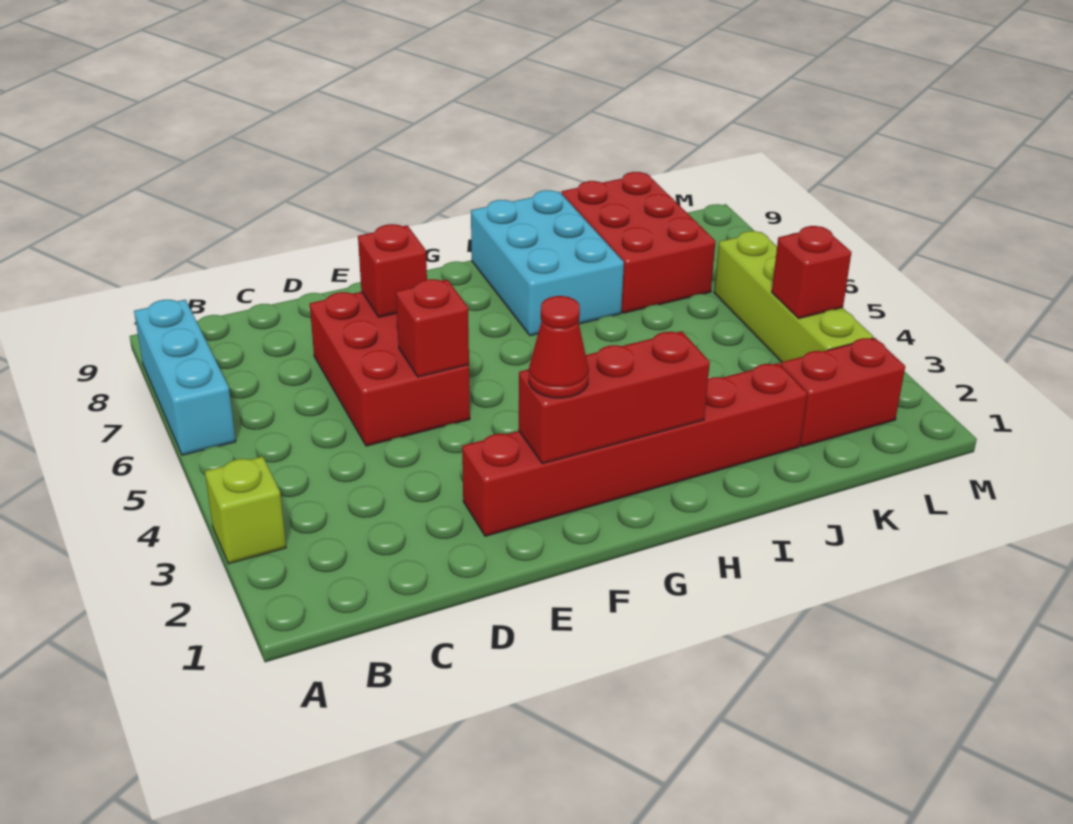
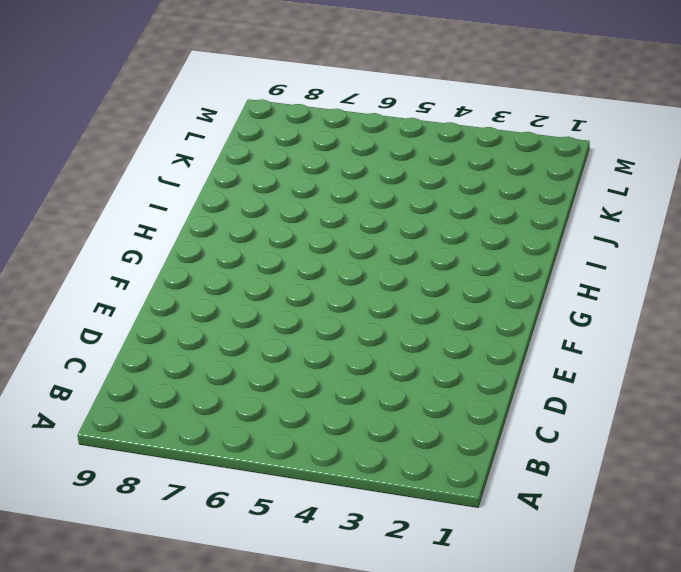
none -> lime brick A3 level 1
none -> cyan brick A6:A8 level 1
none -> red brick D5:E7 level 1

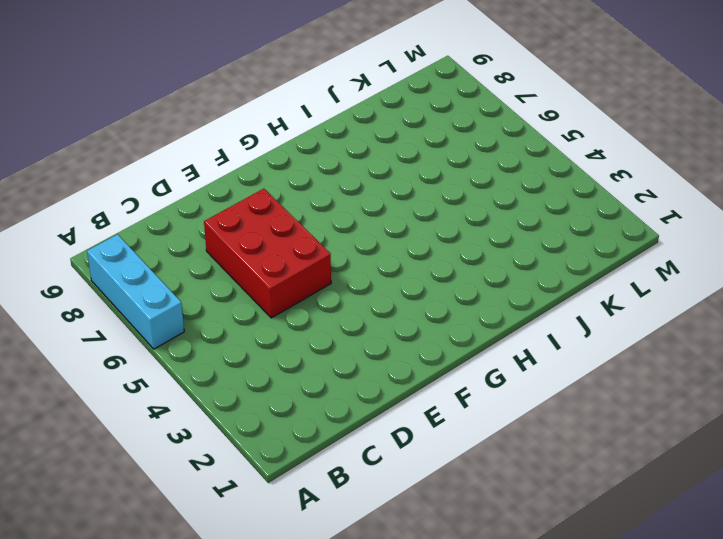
none -> lime brick A3 level 1
none -> red brick E2:J2 level 1
none -> cyan brick H7:I9 level 1

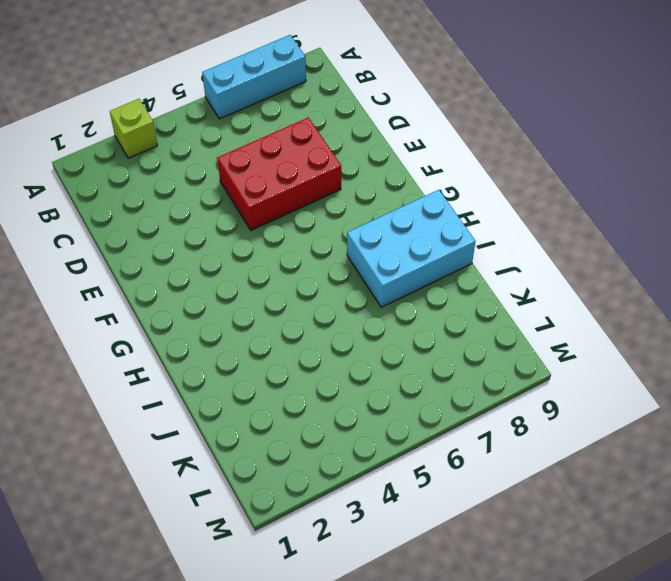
none -> red brick E2:J2 level 1
none -> red brick J7:K9 level 1
none -> red brick K2:L2 level 1

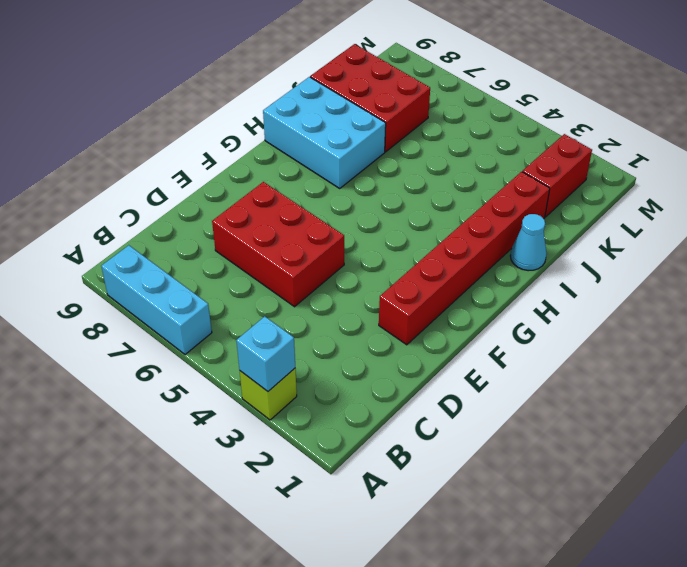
cyan brick A3 level 2 -> none
cyan cone I1 level 1 -> none
none -> lime brick L3:L6 level 1
none -> red brick E5 level 2
none -> red brick E7 level 2

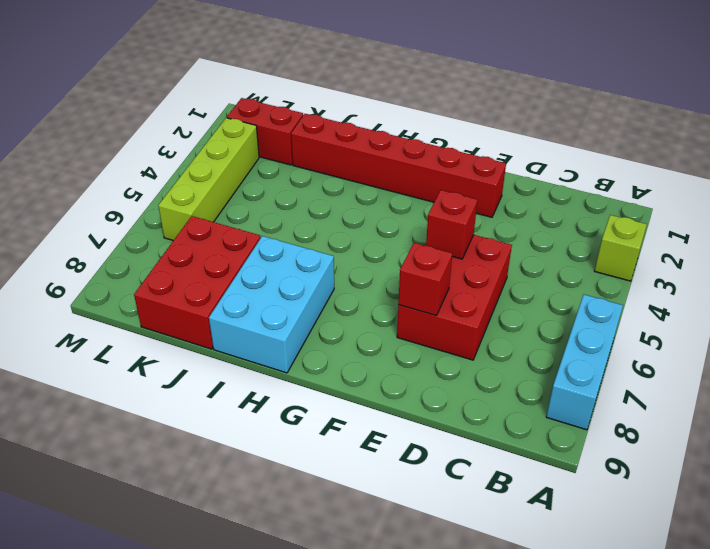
none -> red brick F2:H2 level 2
none -> red brick L4 level 2
none -> red cone F2 level 3

